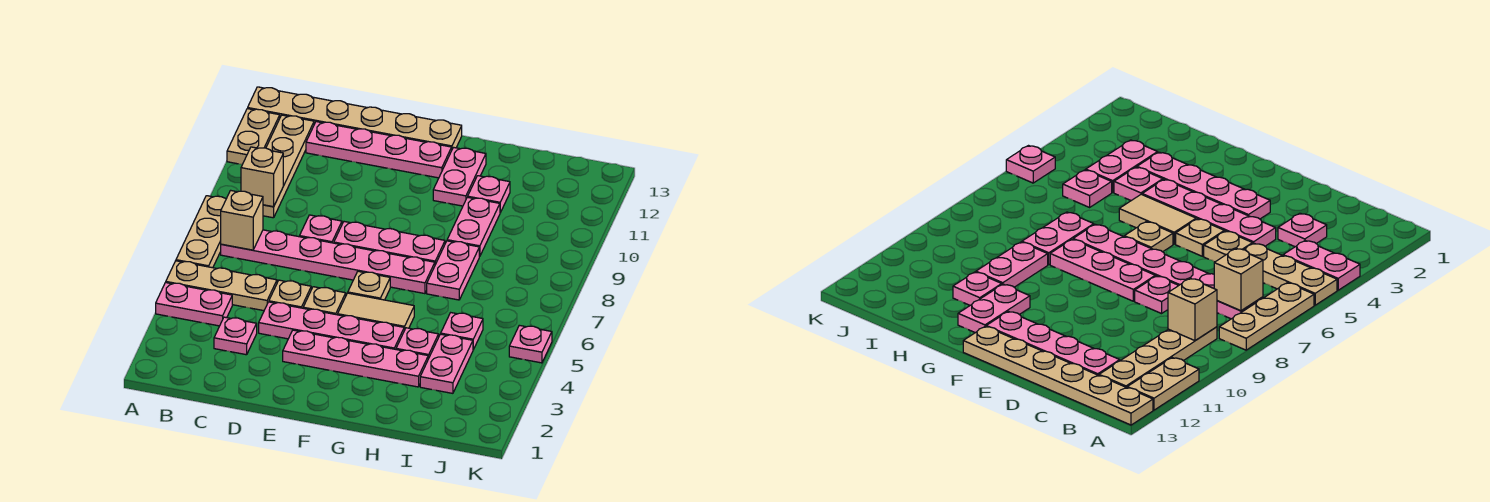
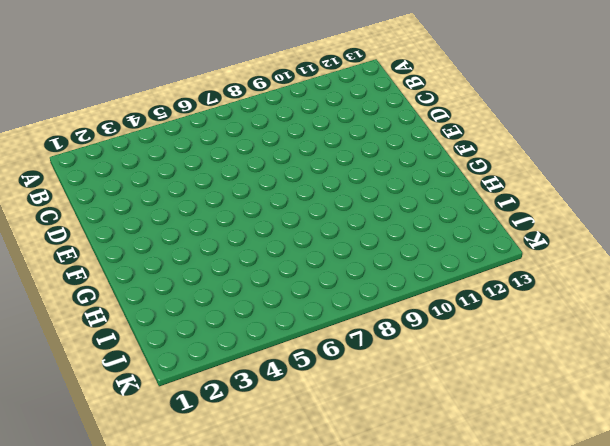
none -> pink plate A4:B4 level 1
none -> tan plate A5:C5 level 1
none -> tan plate A6:A8 level 1

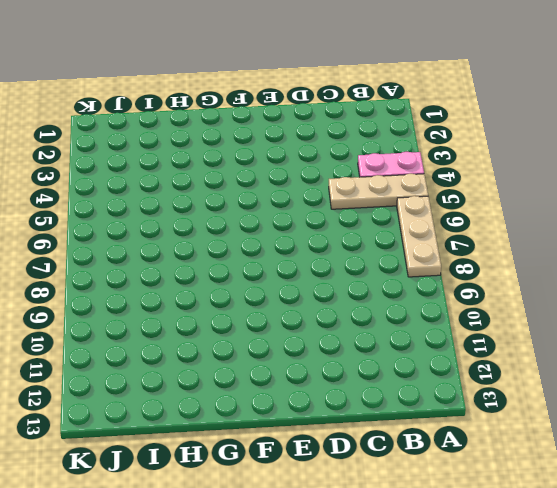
none -> tan plate A11:A12 level 1
none -> tan plate A13:F13 level 1
none -> pink plate B7:G7 level 1

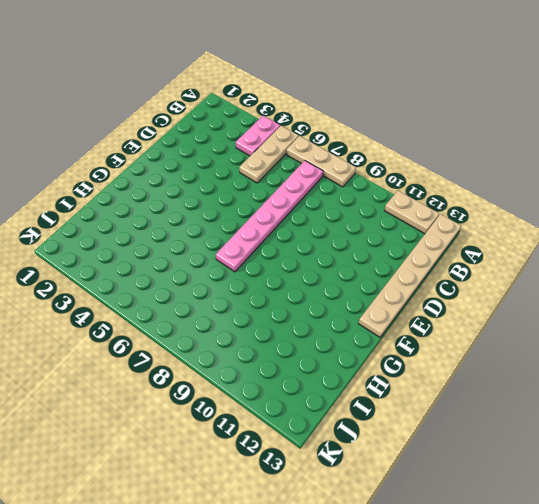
none -> tan plate B9:B12 level 1
none -> pink plate C3 level 1
none -> pink plate C12:F12 level 1

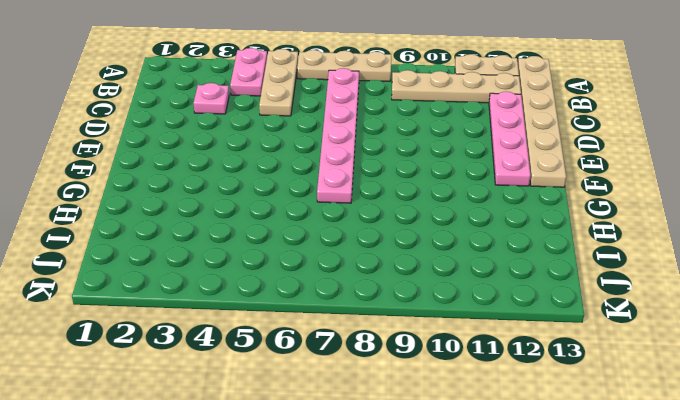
none -> pink plate D4:G4 level 1
none -> tan plate D5 level 1
none -> pink plate D8 level 1

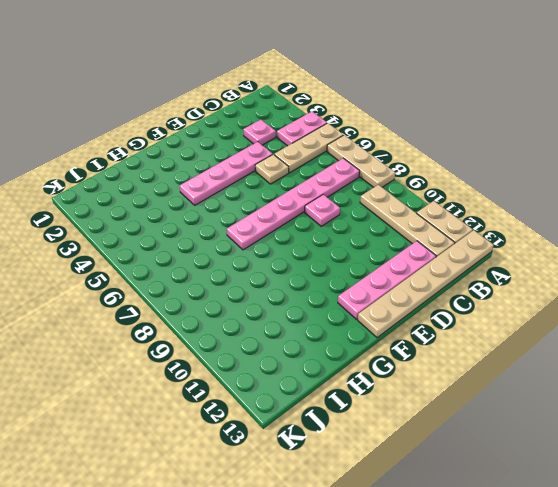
none -> pink plate E3:H3 level 1
none -> tan plate E5 level 1
none -> pink plate E8:G8 level 1

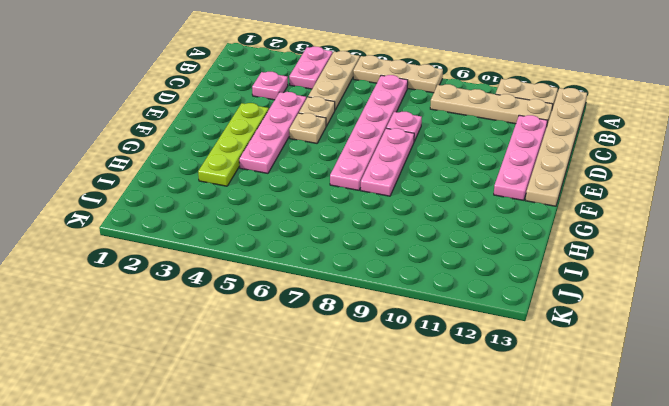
lime plate E3:H3 level 1 -> pink plate E3:H3 level 1
none -> tan tile F5:G5 level 1
none -> tan plate F6 level 1
none -> pink plate G11:G12 level 1

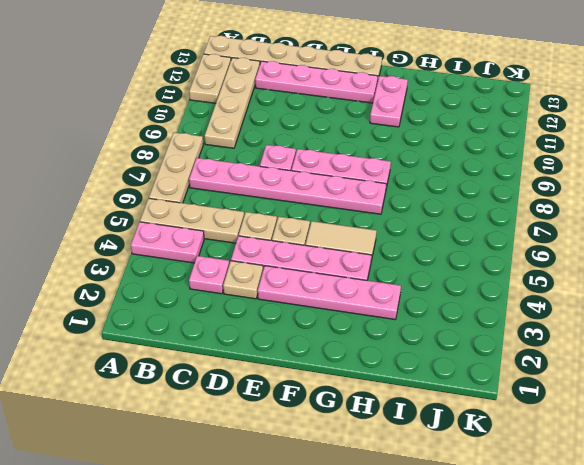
tan plate D3 level 1 -> tan plate F6 level 1
none -> pink plate H4 level 1
none -> pink plate H7:H8 level 1
none -> pink plate H9:H10 level 1

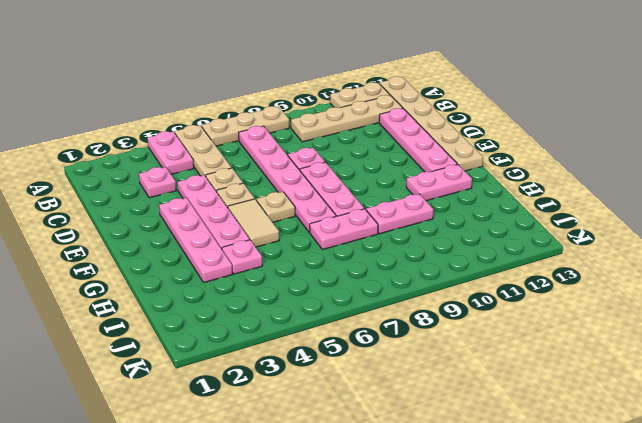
none -> pink plate H11 level 1
none -> pink plate I3:I4 level 1
none -> pink plate I5 level 1

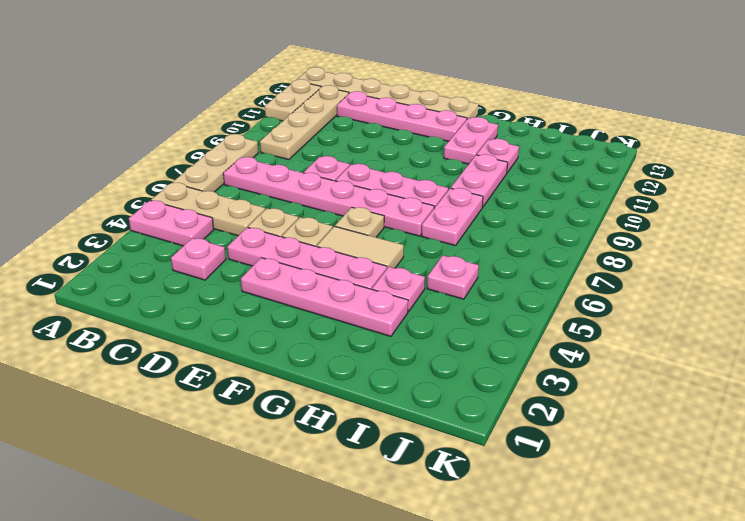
none -> pink plate I3:I4 level 1
none -> pink plate K5 level 1
none -> tan brick B7 level 2

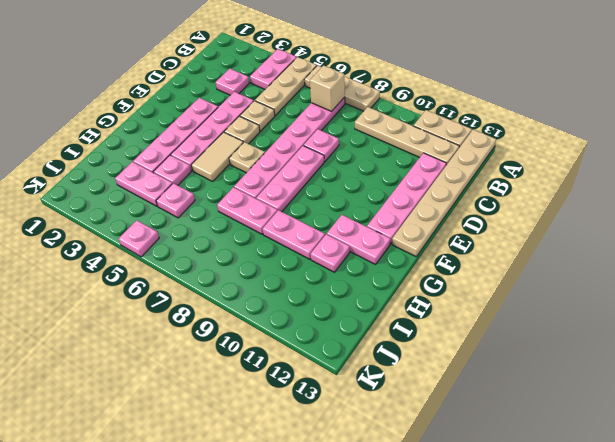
none -> tan brick B9 level 2

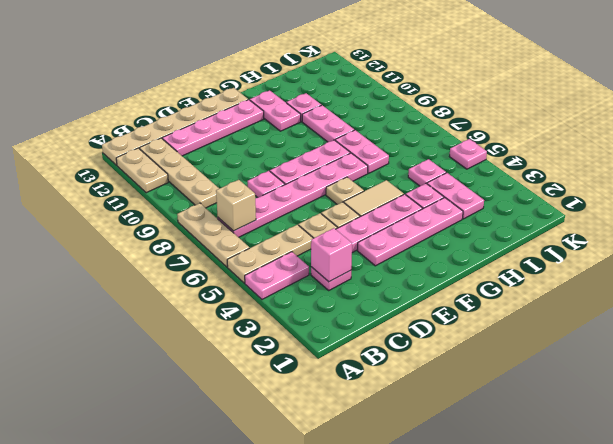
pink brick C3 level 2 -> none
none -> tan brick B9 level 2

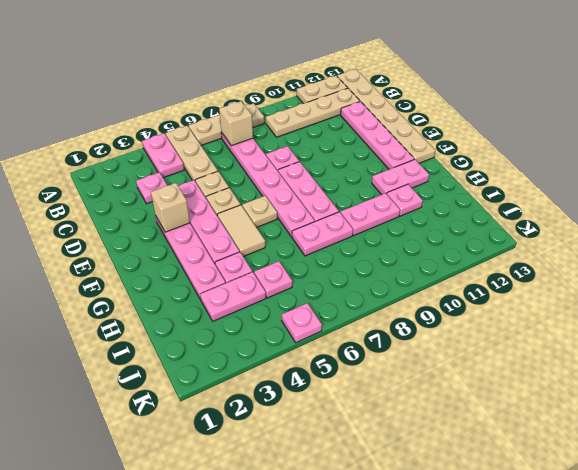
tan brick E3 level 2 -> tan brick B9 level 2

